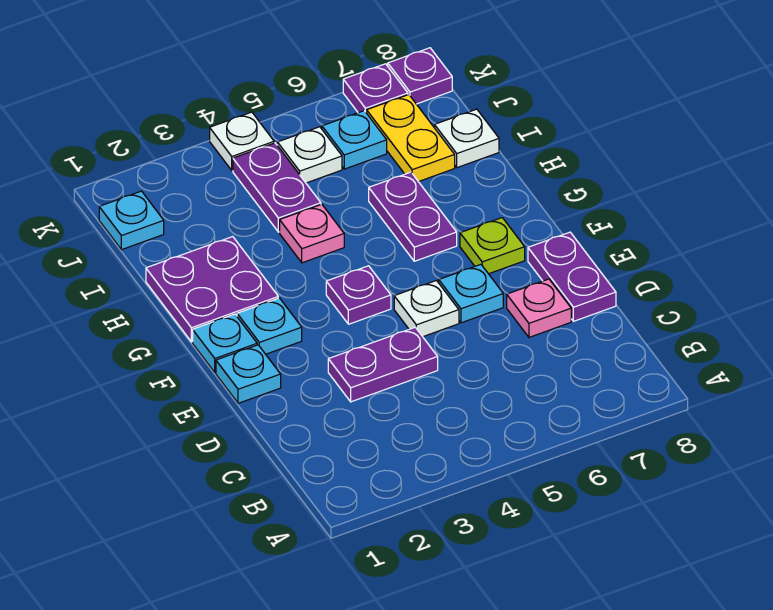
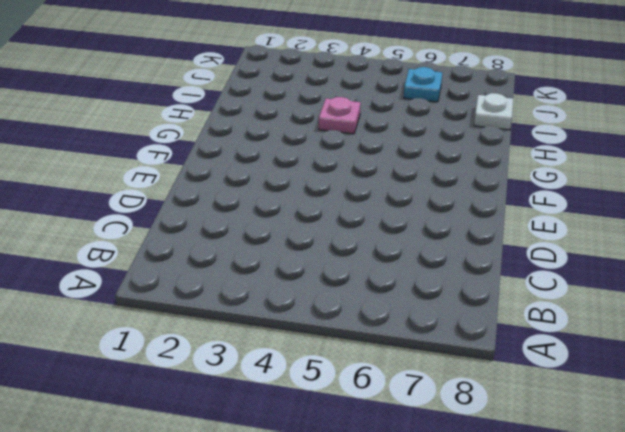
none -> purple plate D3:D4 level 1
none -> pink plate D7 level 1
none -> purple plate D8:E8 level 1

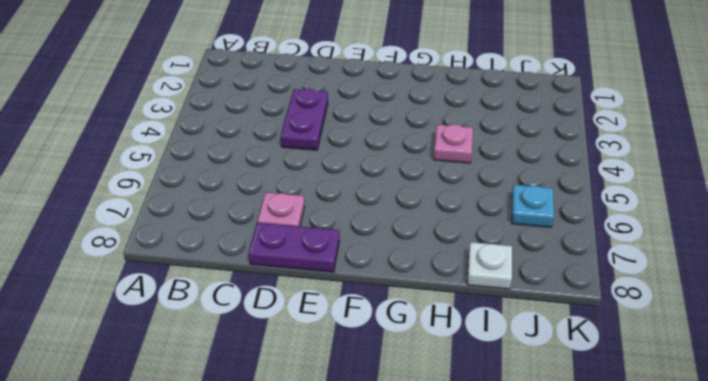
none -> cyan plate E1 level 1
none -> white plate E5 level 1
none -> cyan plate E6 level 1

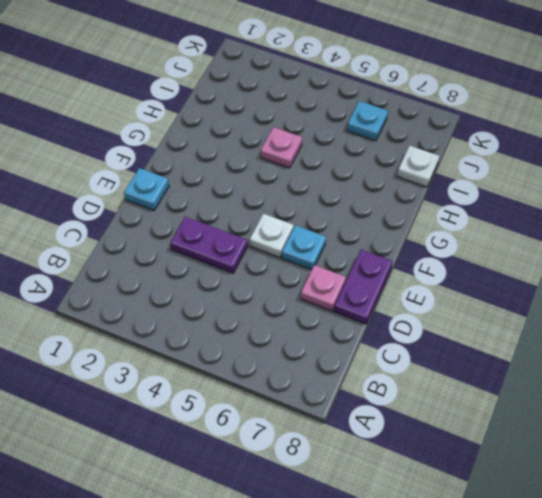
none -> cyan plate F1 level 1
none -> cyan plate F2 level 1
none -> purple plate F4 level 1

